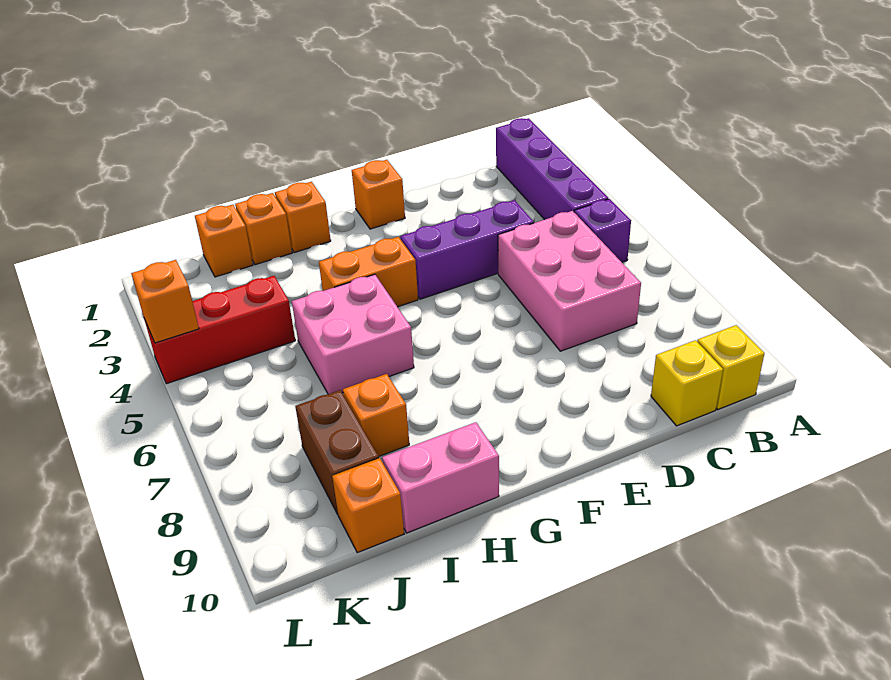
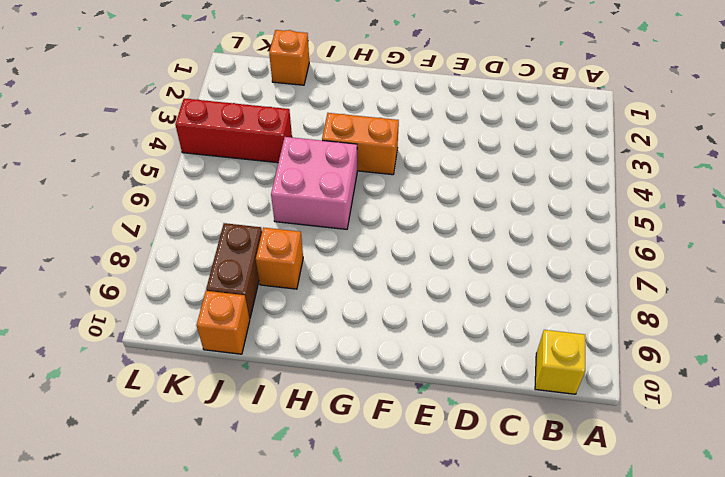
none -> purple brick B1:B4 level 1
none -> purple brick B5 level 1
none -> pink brick C5:D7 level 1

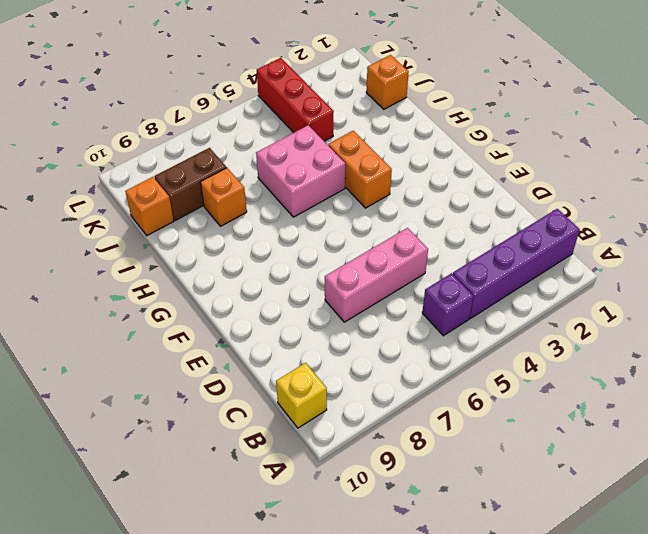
pink brick D5:D7 level 1 -> pink brick C5:D7 level 1
none -> yellow brick C10 level 1
none -> purple brick D4:F4 level 1
none -> orange brick F1 level 1

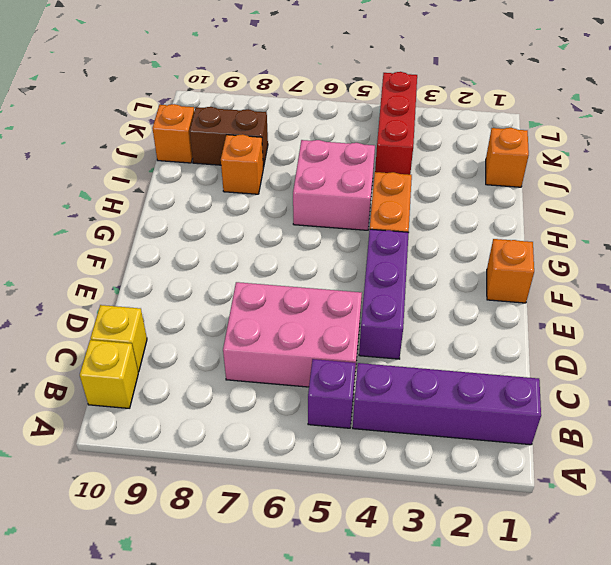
none -> orange brick H1 level 1
none -> pink brick H10:I10 level 1
none -> orange brick I1 level 1

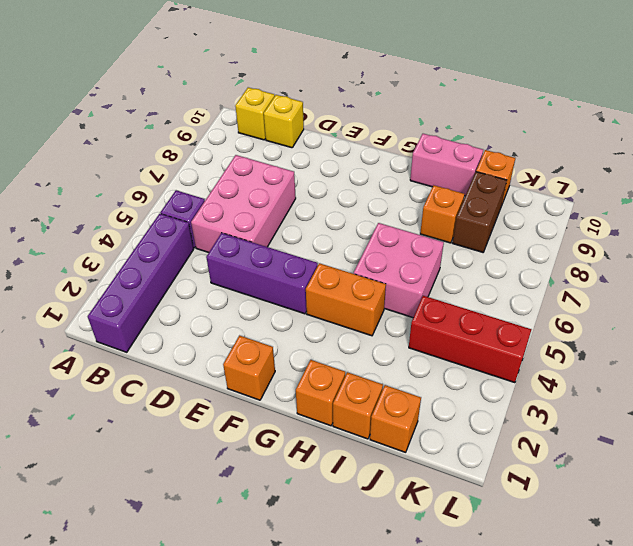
none -> orange brick L4 level 2

